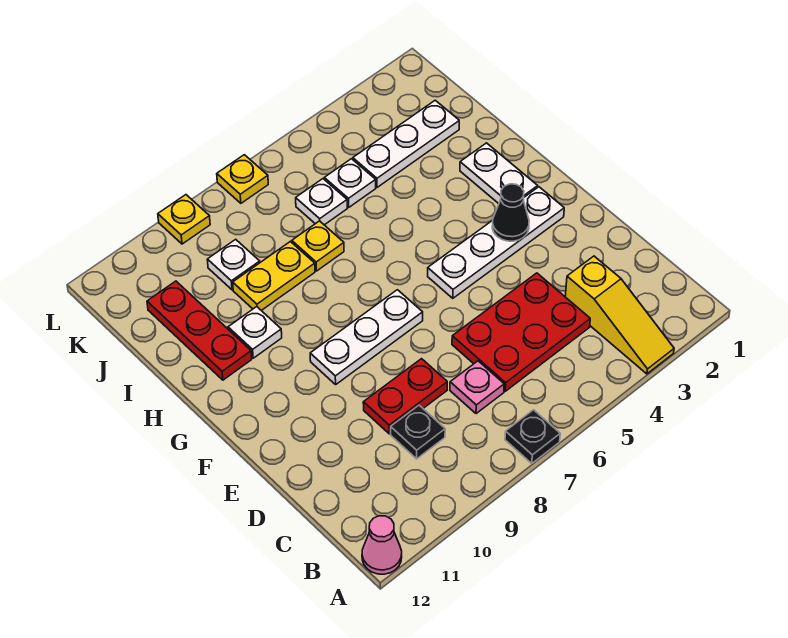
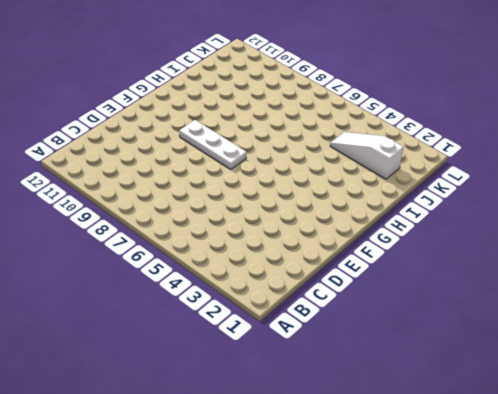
white slope J2:J4 level 1 top 2 -> white plate J2:J4 level 1
none -> yellow slope A3:C3 level 1 top C
none -> black plate A7 level 1
none -> pink cone A12 level 1

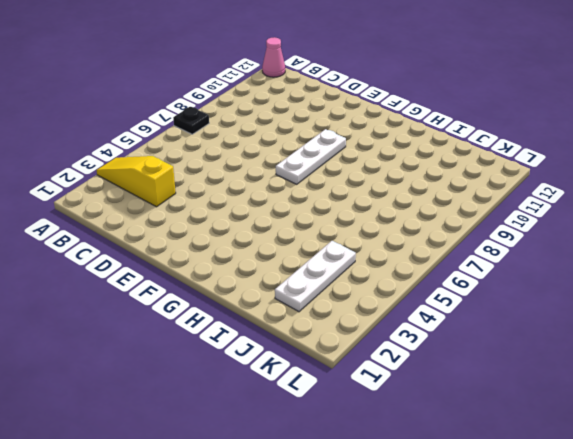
none -> red plate C4:D6 level 1
none -> pink plate C7 level 1
none -> black plate C9 level 1

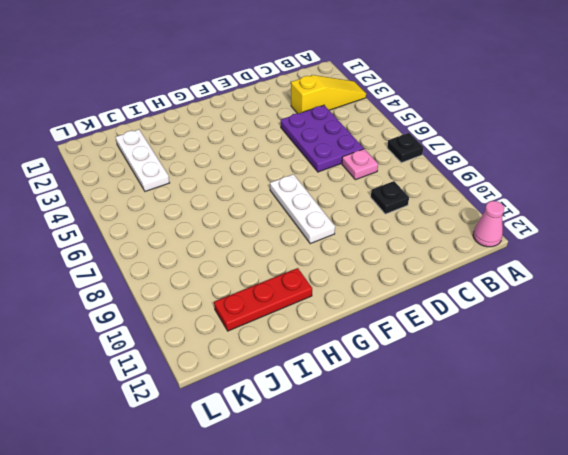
purple plate C4:D6 level 1 -> red plate C4:D6 level 1
none -> red plate D8:D9 level 1
none -> white plate F2:F5 level 1
none -> white plate G2:H2 level 1

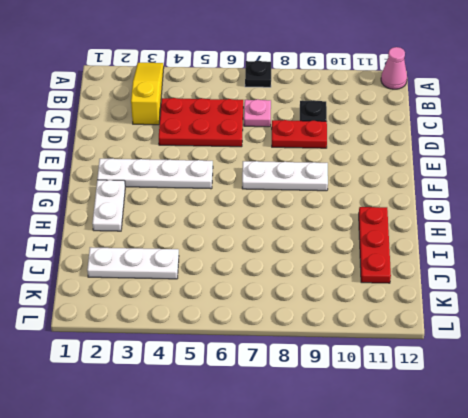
none -> white plate H10 level 1
none -> yellow plate I7 level 1
none -> yellow plate I8:I9 level 1

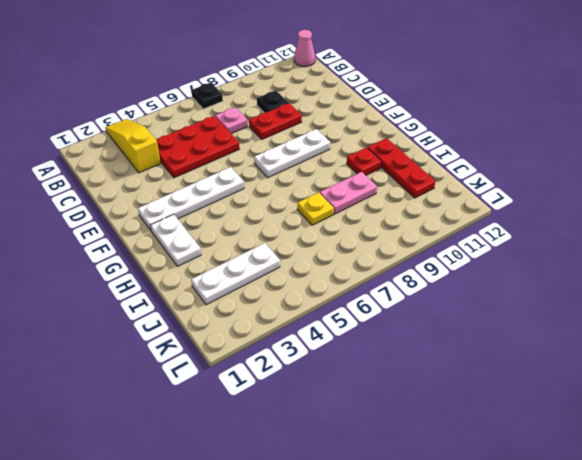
red plate H10 level 1 -> white plate H10 level 1
pink plate I8:I9 level 1 -> yellow plate I8:I9 level 1
none -> white plate J5 level 1
none -> white plate J6 level 1
none -> white plate J9 level 1

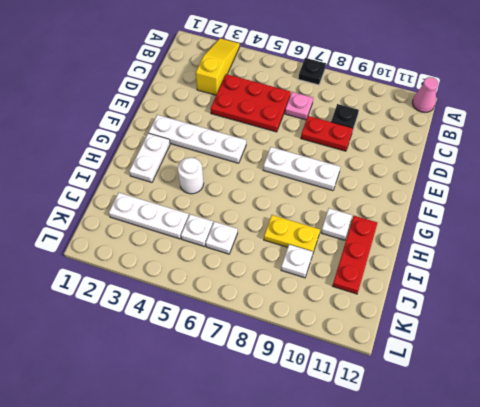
white round brick H4 level 1 -> none
none -> yellow plate I7 level 1
none -> yellow plate L7 level 1
none -> yellow plate L9 level 1

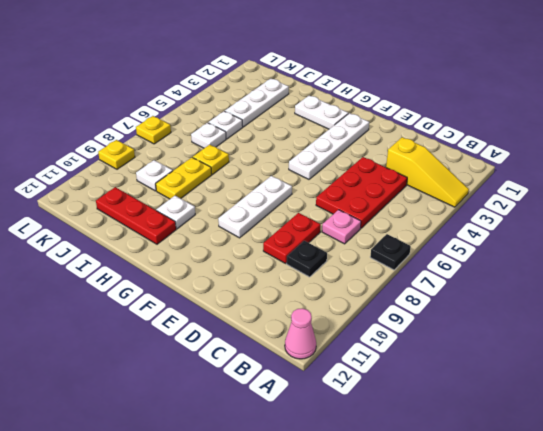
none -> black cone F3 level 2

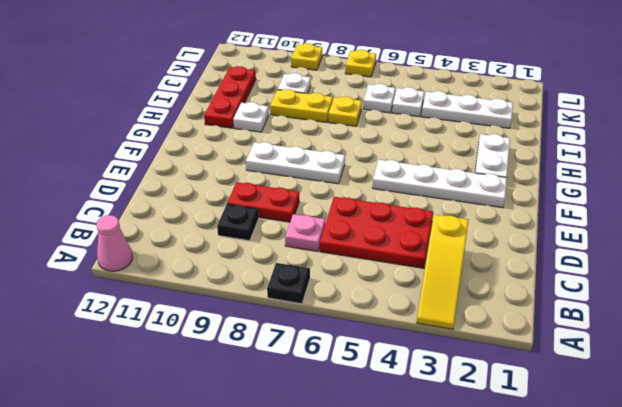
none -> black cone F3 level 2

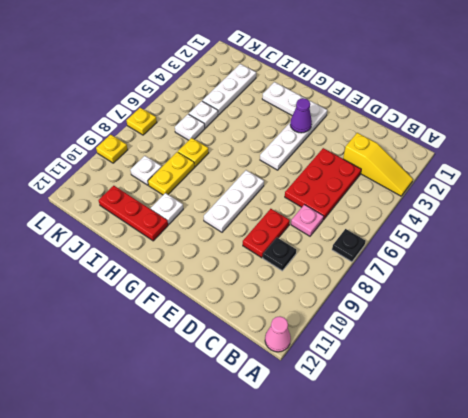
purple cone F3 level 2 -> black cone F3 level 2

